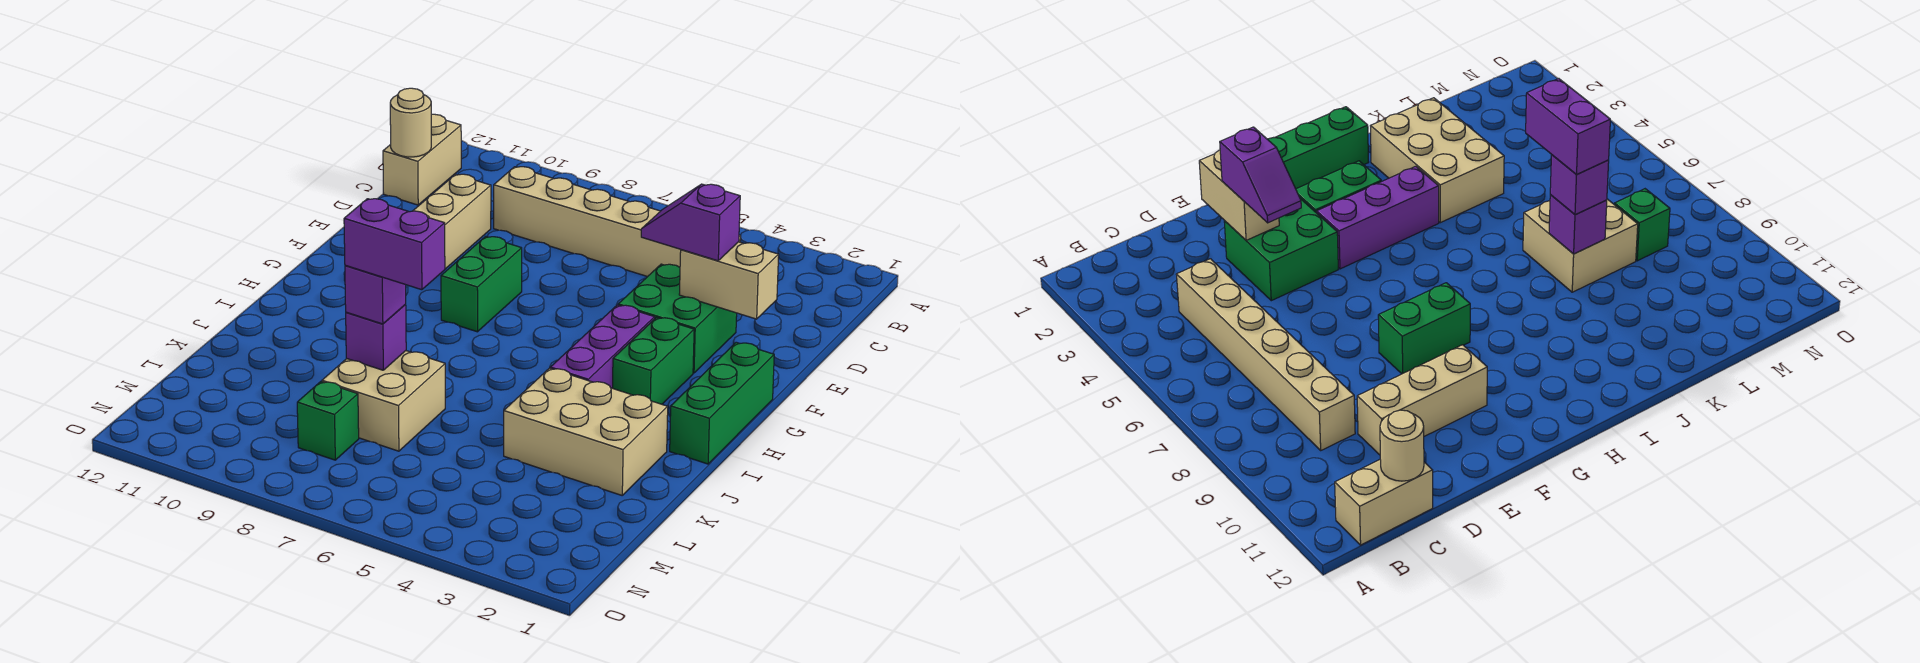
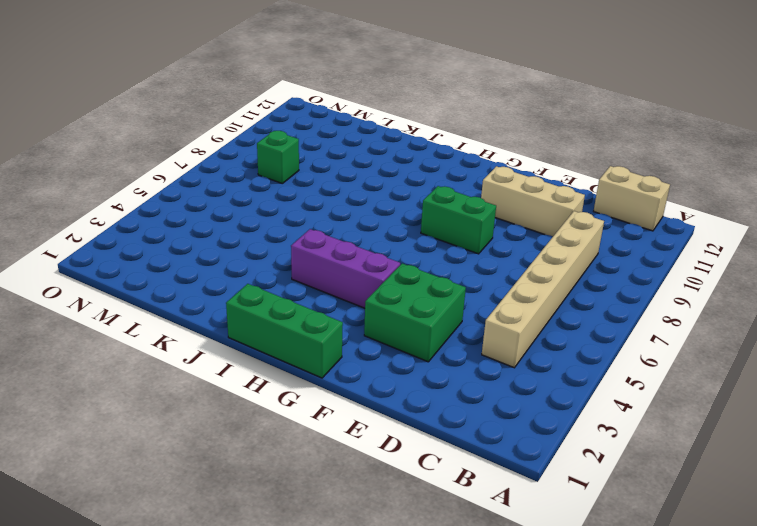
none -> green brick G3:H3 level 1
none -> tan brick J2:K4 level 1
none -> tan brick K7:L8 level 1

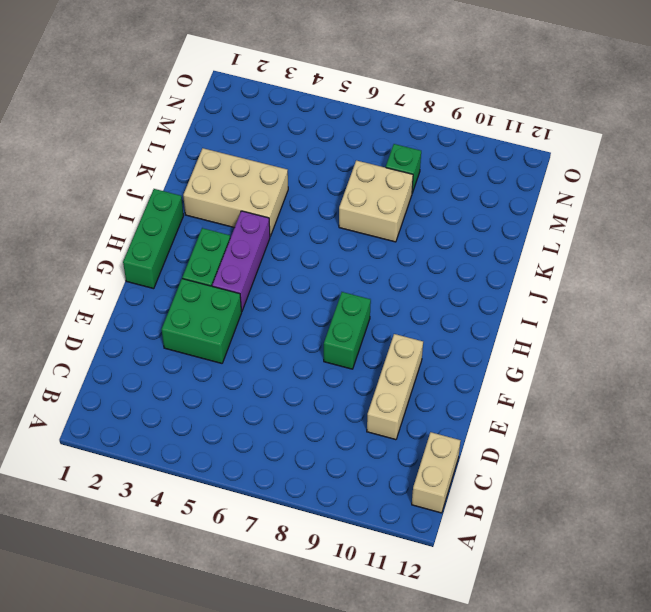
none -> tan brick C4:C9 level 1
none -> tan round brick C12 level 2
none -> tan brick E2:E3 level 2

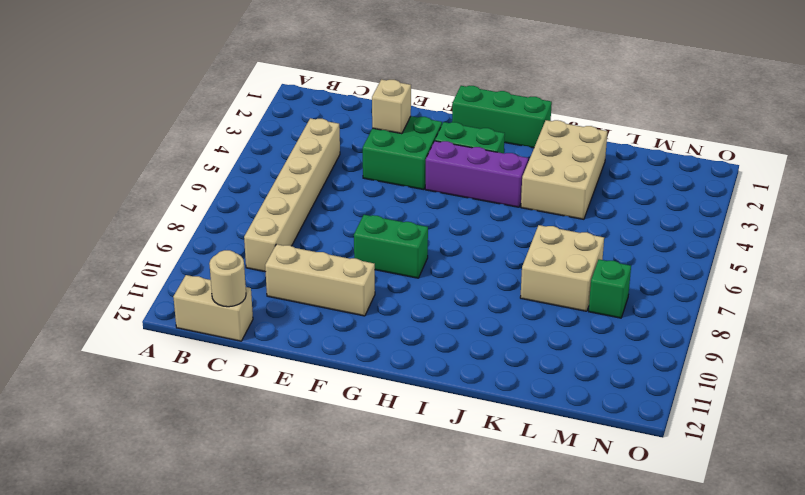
tan brick E3 level 2 -> tan brick E2:E3 level 2
none -> purple brick K8 level 2
none -> purple slope E3:E4 level 3 top 3
none -> purple brick K8 level 3

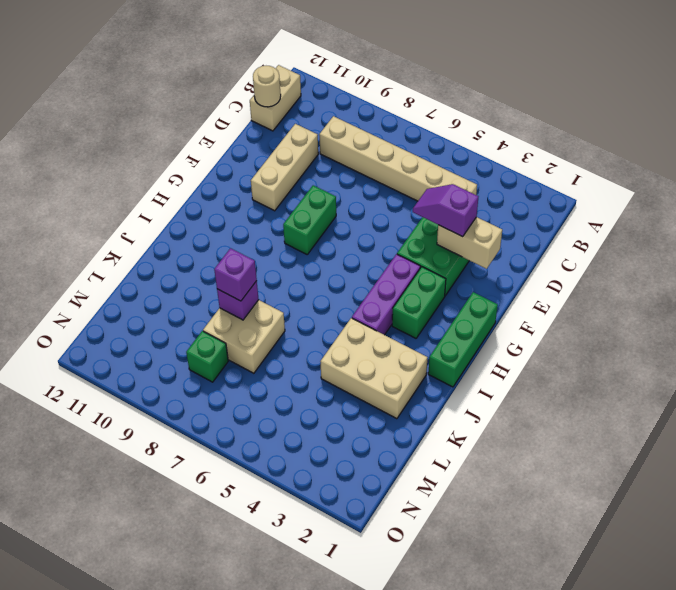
none -> purple brick K7:K8 level 4

